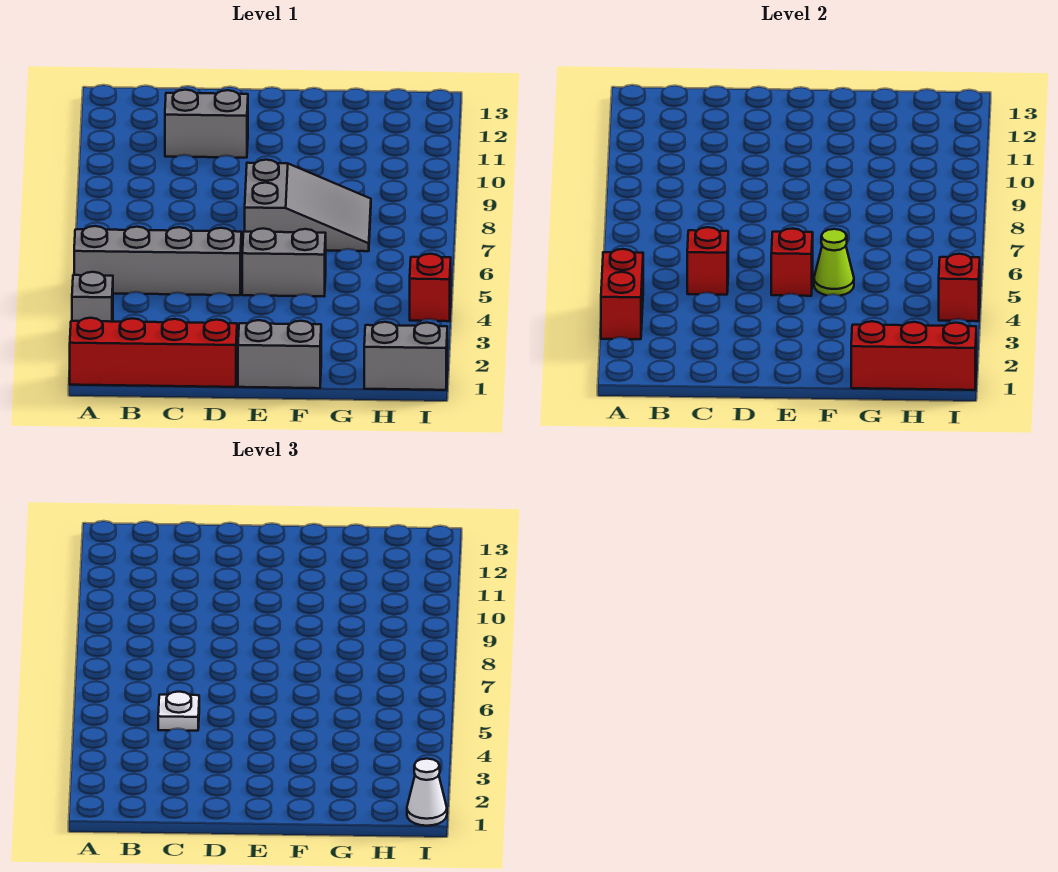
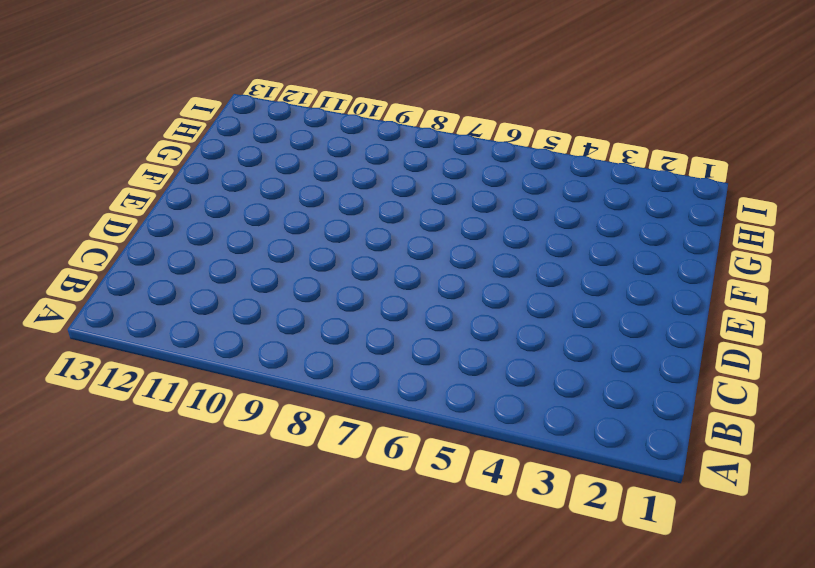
none -> red brick A1:D1 level 1
none -> grey brick A3 level 1
none -> grey brick A5:D5 level 1

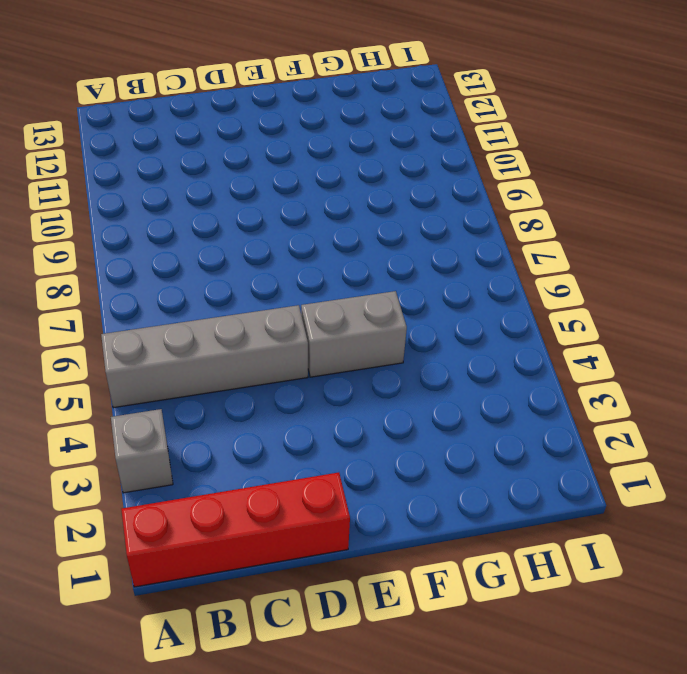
none -> grey brick C11:D11 level 1
none -> grey brick E1:F1 level 1
none -> grey slope E7:G8 level 1 top E

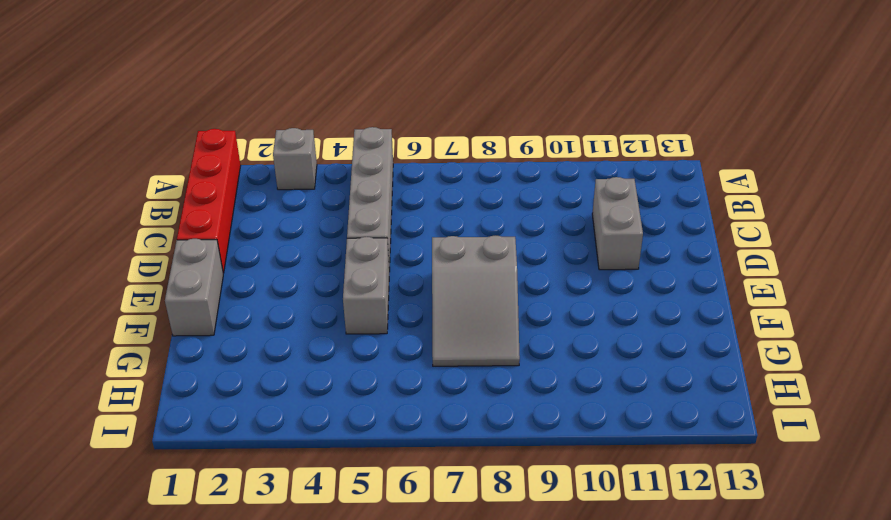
none -> grey brick H1:I1 level 1
none -> red brick I4 level 1
none -> red brick A3:A4 level 2

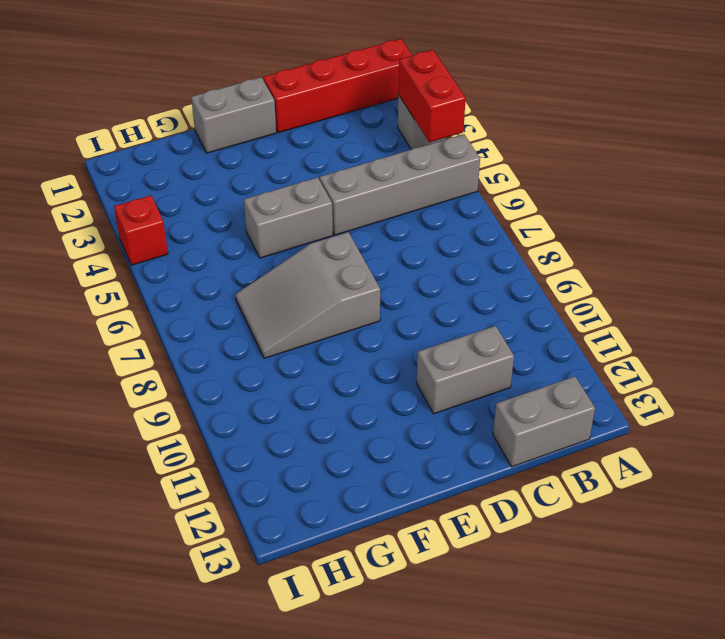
grey brick B13:C13 level 1 -> grey brick H1:I1 level 1
none -> red brick C5 level 2
none -> red brick E5 level 2
none -> lime cone F5 level 2

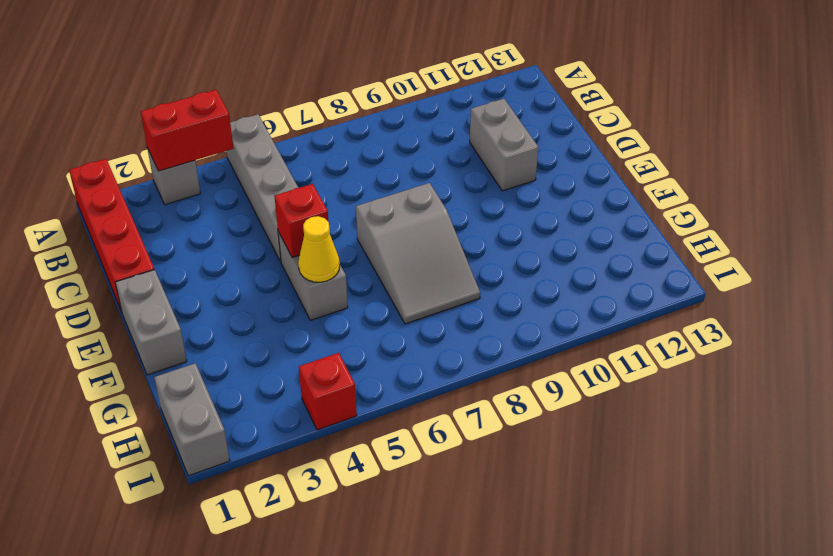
yellow cone F5 level 2 -> lime cone F5 level 2
none -> red brick C5 level 2
none -> red brick G1:I1 level 2
none -> red brick I4 level 2

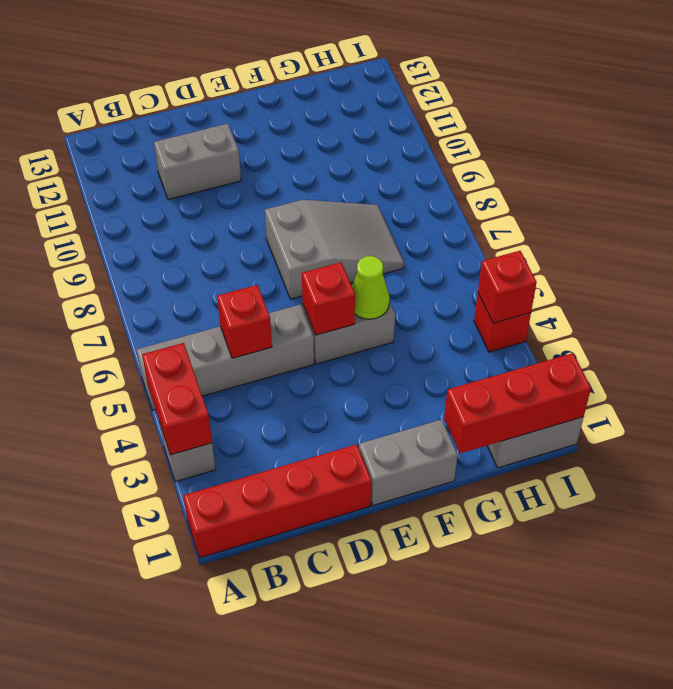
none -> white plate C5 level 3
none -> white cone I1 level 3

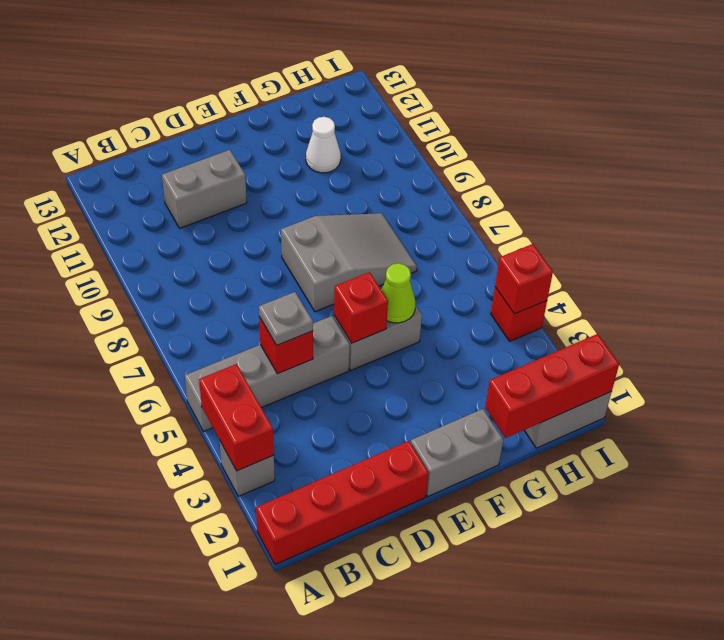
grey plate C5 level 3 -> white plate C5 level 3
white cone G11 level 1 -> white cone I1 level 3

